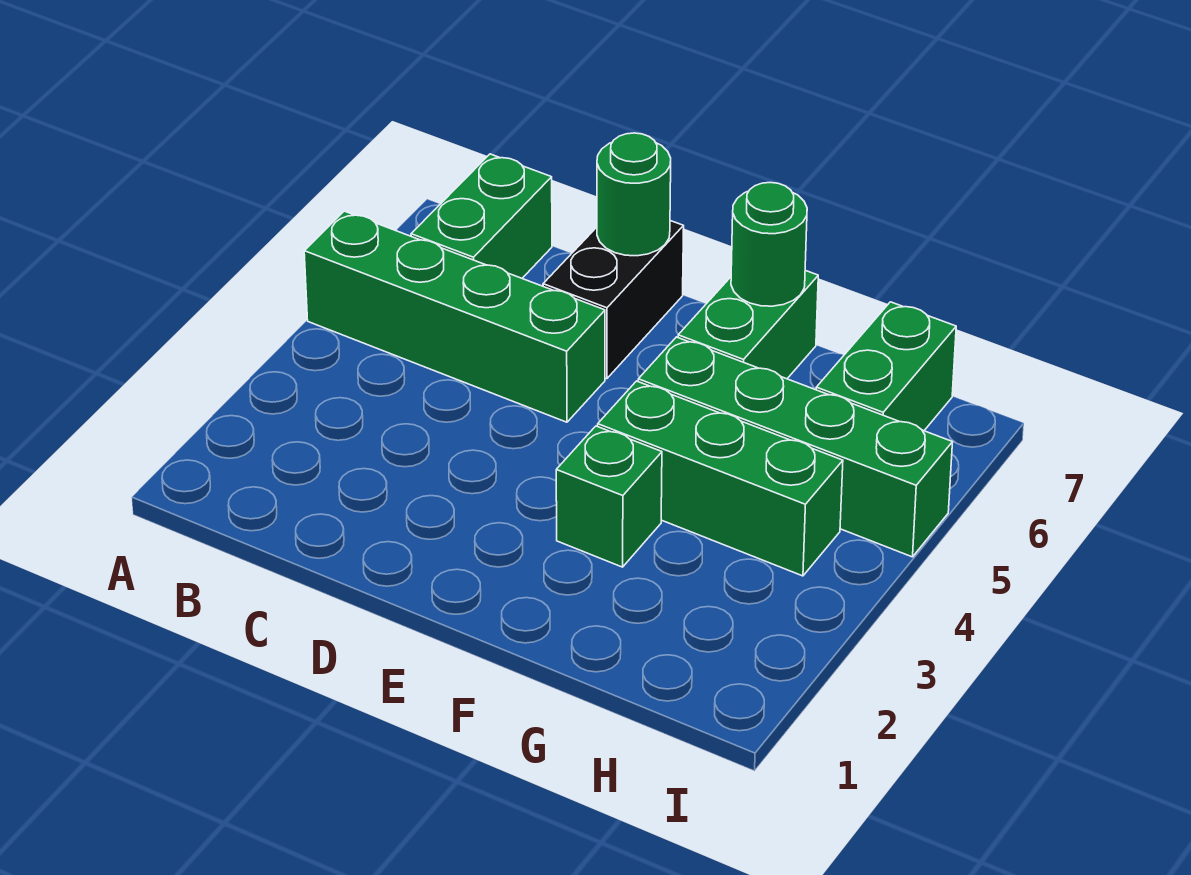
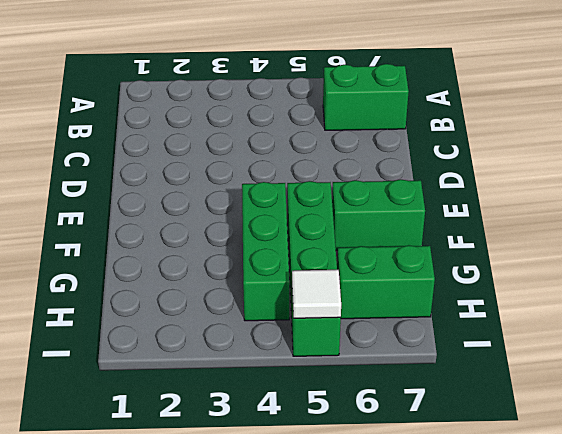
white tile I5 level 2 -> none
none -> green brick A5:D5 level 1
none -> black brick D6:D7 level 1

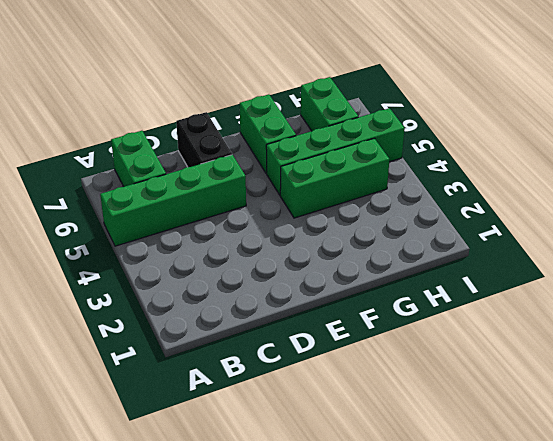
none -> green brick F3 level 1
none -> green round brick D7 level 2

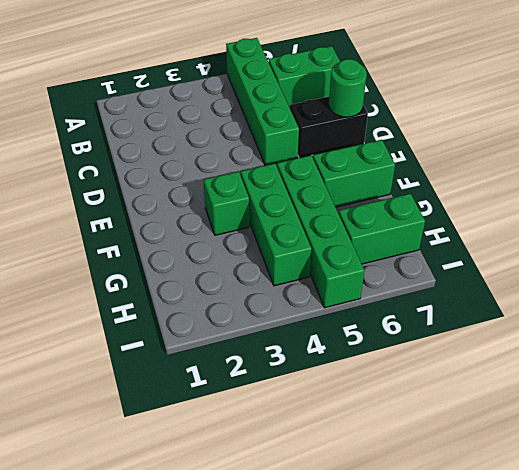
none -> green round brick F7 level 2

